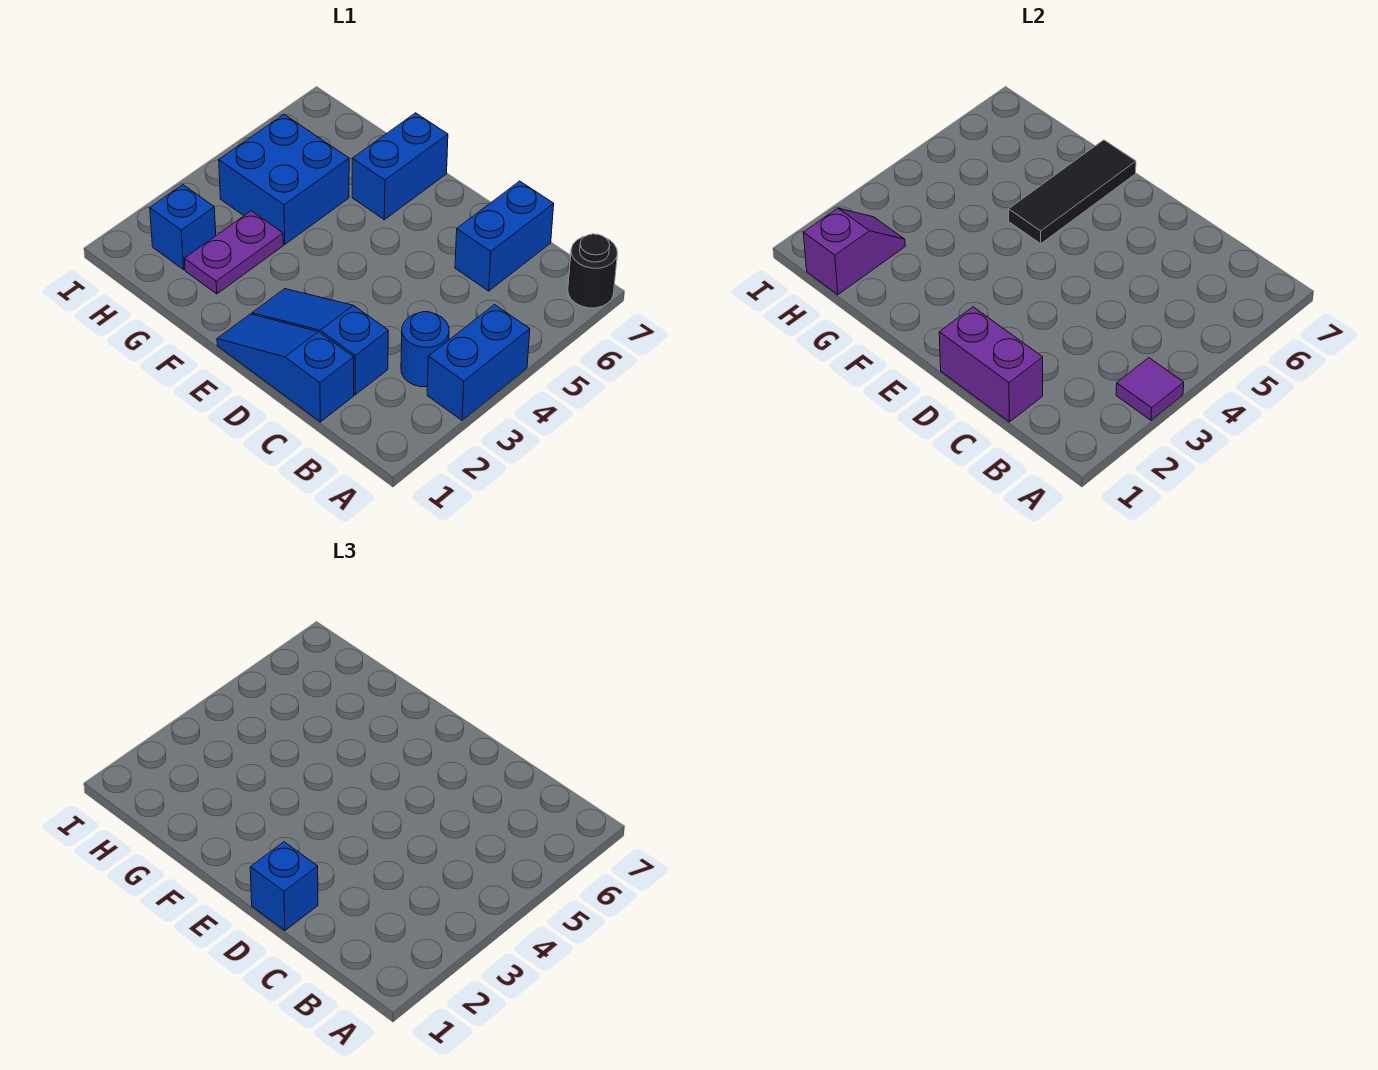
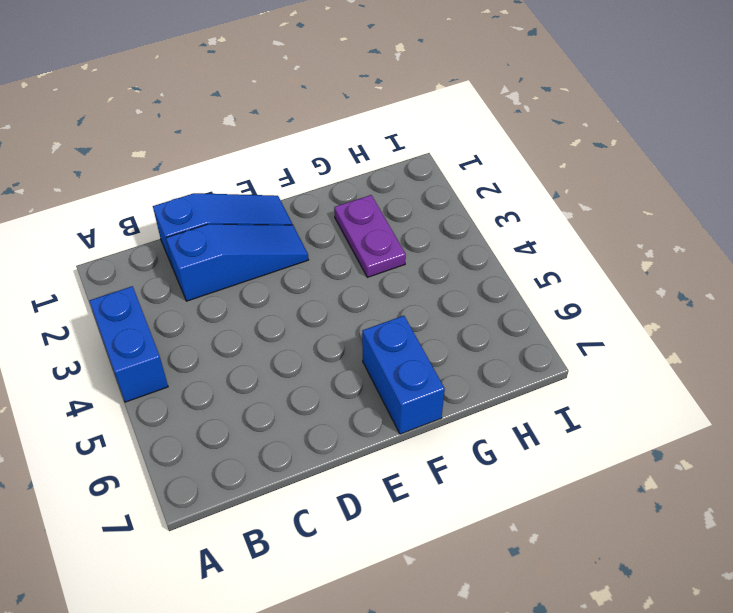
none -> black round brick A7 level 1
none -> blue round brick B3 level 1
none -> blue brick C6:C7 level 1

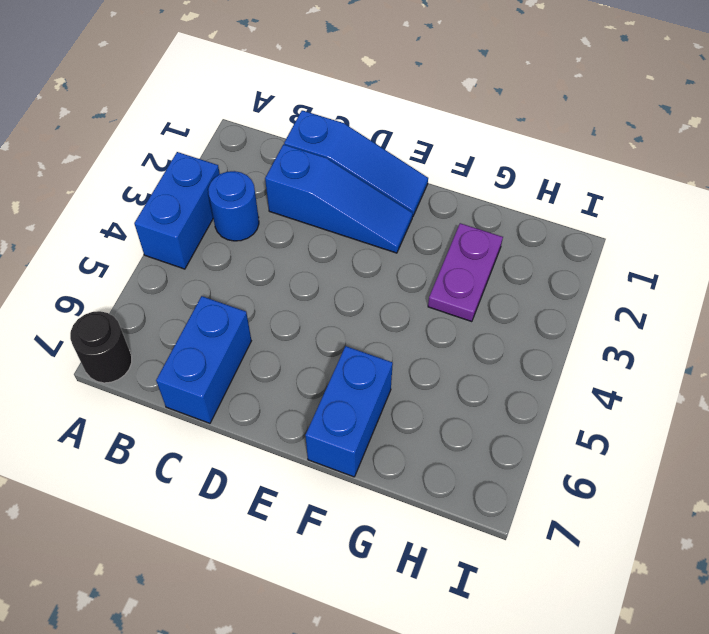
none -> blue brick G4:H5 level 1
none -> blue brick H2 level 1
none -> purple tile A3 level 2

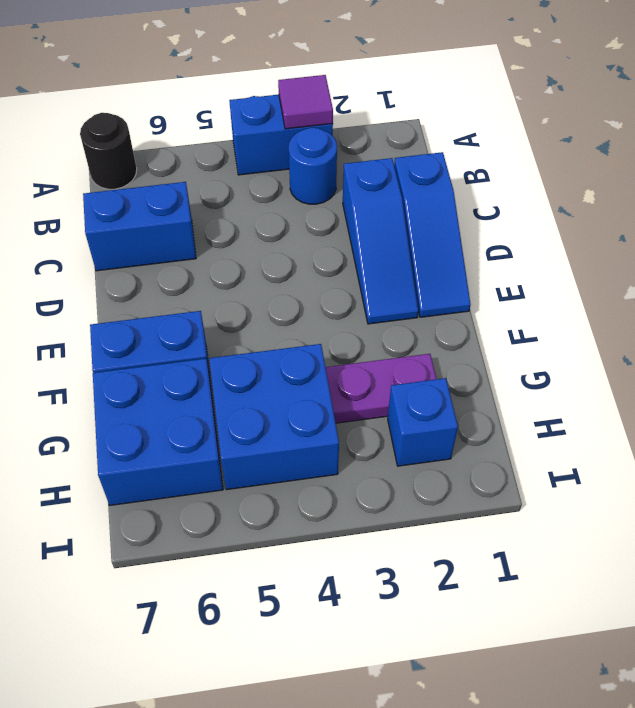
blue brick G6:H7 level 1 -> none
none -> purple brick C1:D1 level 2
none -> black tile F5:F7 level 2
none -> purple slope H1:H2 level 2 top 1

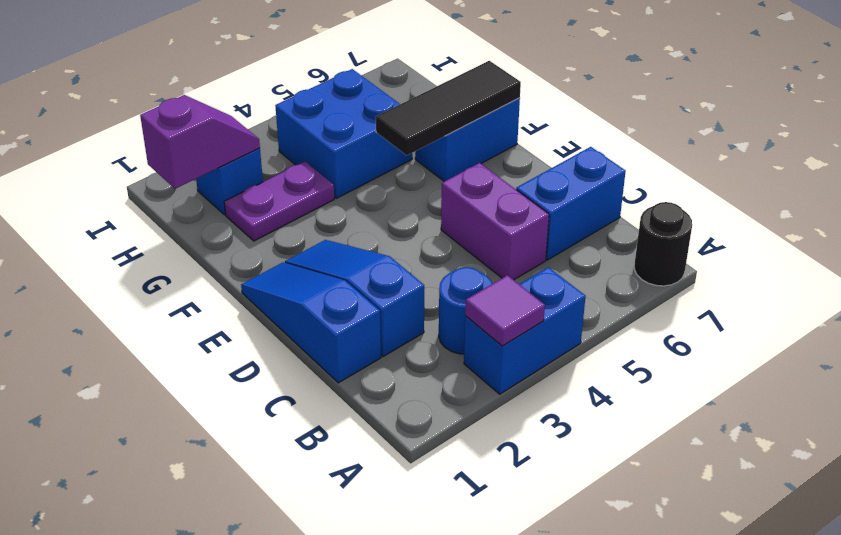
purple brick C5:D5 level 1 -> purple brick C1:D1 level 2
none -> blue brick D1 level 3

